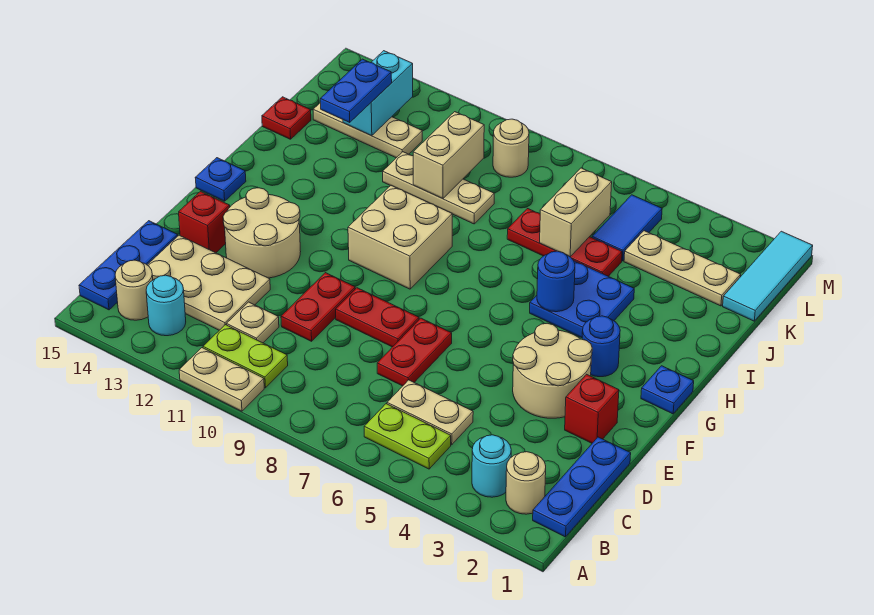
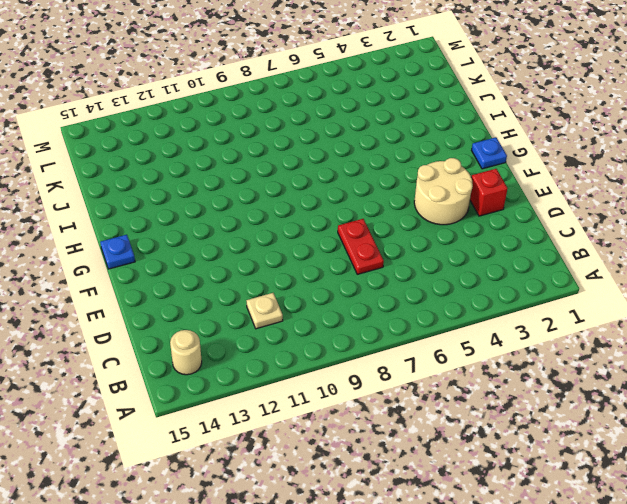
none -> tan plate A10:A11 level 1
none -> blue plate B1:D1 level 1
none -> tan round brick B2 level 1
none -> cyan round brick B3 level 1

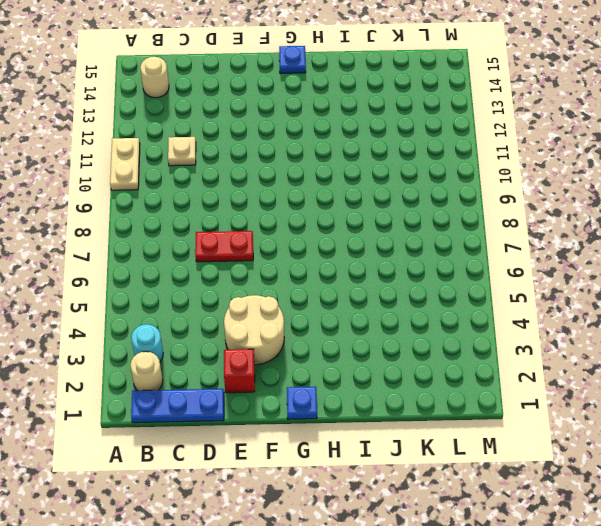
none -> lime plate B5:B6 level 1
none -> lime plate B10:B11 level 1
none -> cyan round brick B13 level 1
none -> blue plate B15:D15 level 1

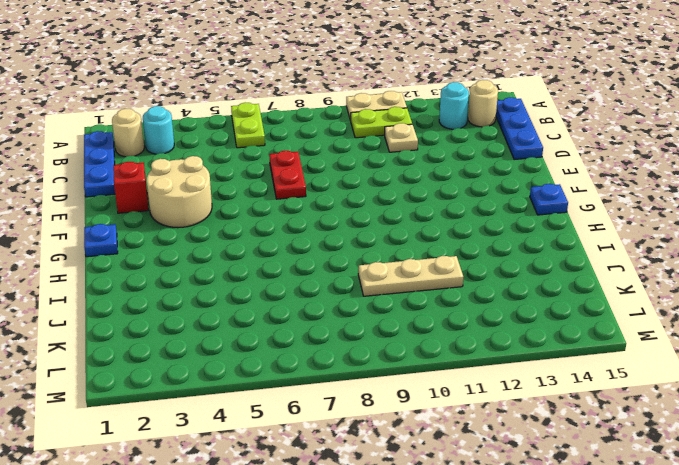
lime plate A6:B6 level 1 -> lime plate B5:B6 level 1
none -> tan plate C5:C6 level 1
none -> tan plate C12:D14 level 1
none -> red plate D10:E10 level 1
none -> red plate E8:E9 level 1

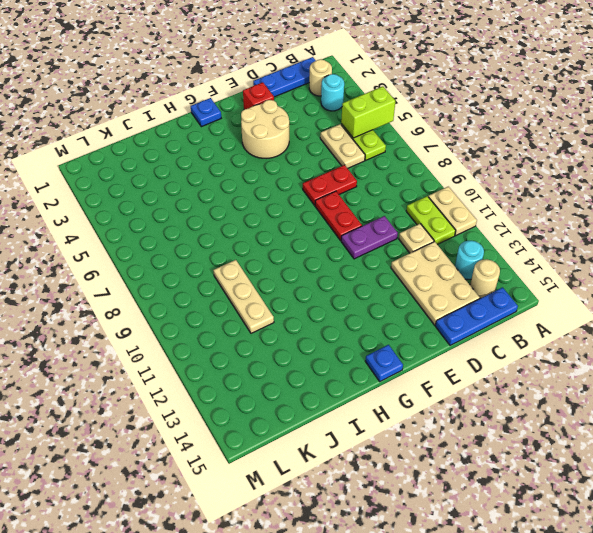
lime brick A5:B5 level 2 -> none
purple plate D10:E10 level 1 -> red plate D10:E10 level 1
none -> tan round brick E12:F13 level 1
none -> red brick E14 level 1
none -> blue round brick G3 level 1
none -> tan brick G9:H10 level 1

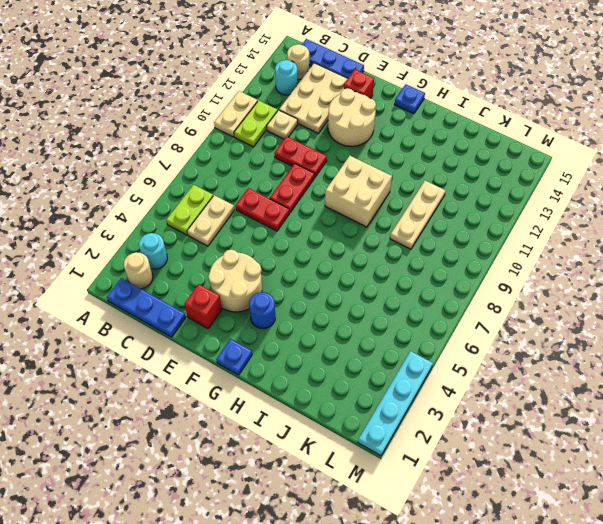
cyan plate M1:M4 level 1 -> cyan tile K1:M1 level 1
none -> blue plate H4:I5 level 1
none -> red plate J5:J7 level 1
none -> red plate J15 level 1
none -> tan plate K2:K4 level 1

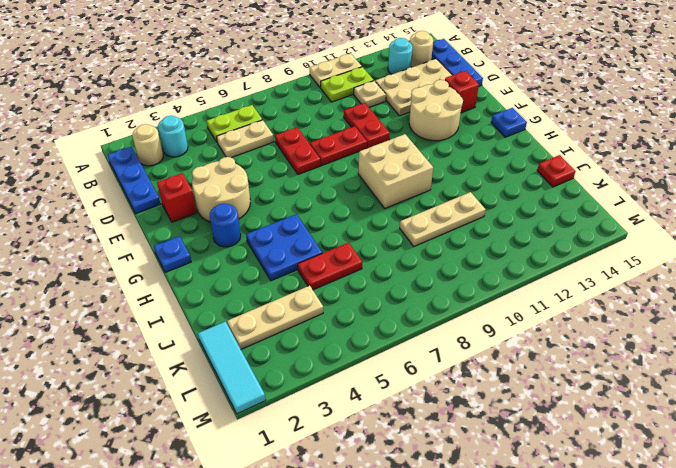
red plate J5:J6 level 1 -> red plate J5:J7 level 1
none -> blue tile K5:L5 level 1
none -> tan plate K12:K14 level 1
none -> tan round brick L9 level 1
none -> blue round brick H5 level 2

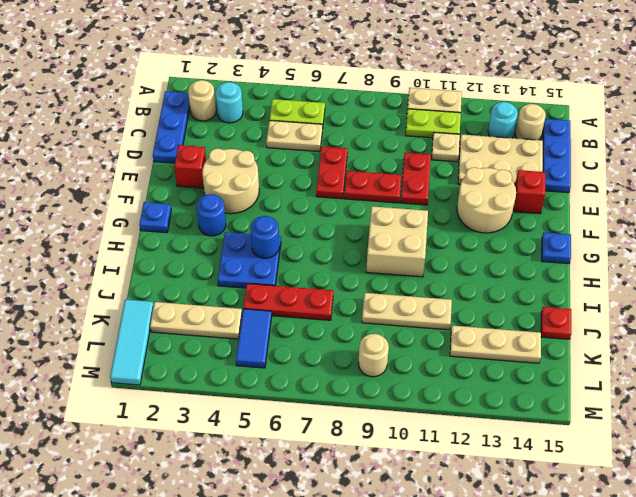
none -> tan brick J6:K6 level 2
none -> tan brick J10:K10 level 2
none -> cyan brick K13:L13 level 2
none -> blue plate J13:K13 level 3

